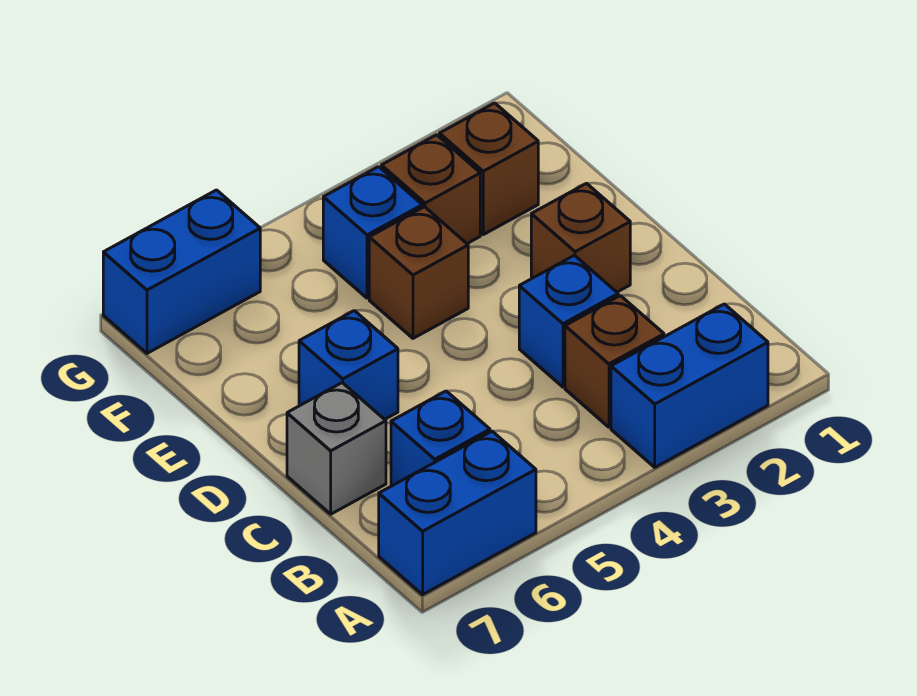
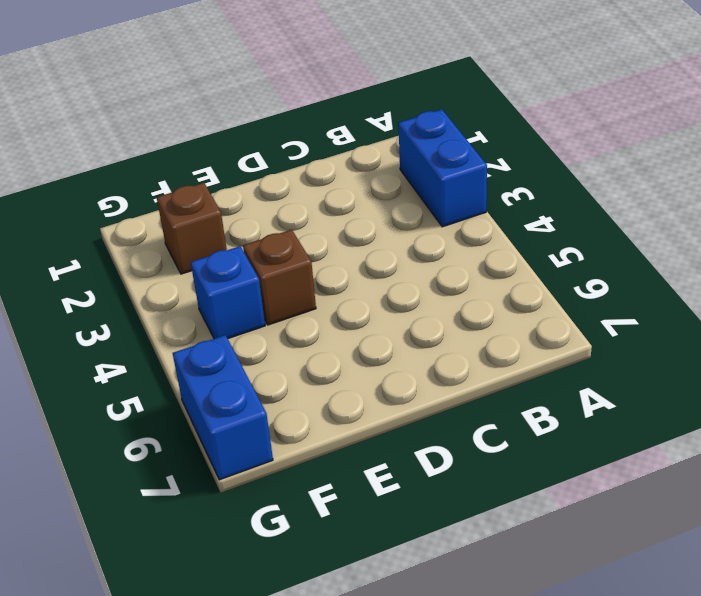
none -> blue brick A6:A7 level 1
none -> brown brick B3 level 1
none -> blue brick B6 level 1

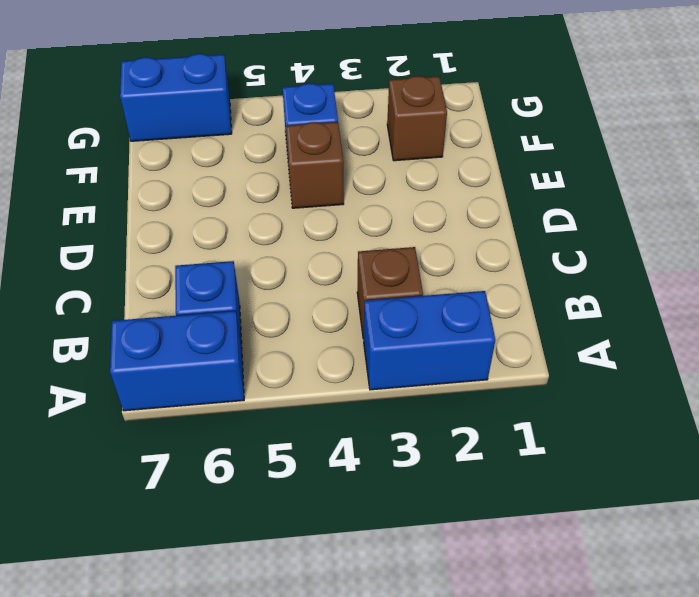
none -> blue brick C3 level 1
none -> grey brick C7 level 1
none -> brown brick D2 level 1

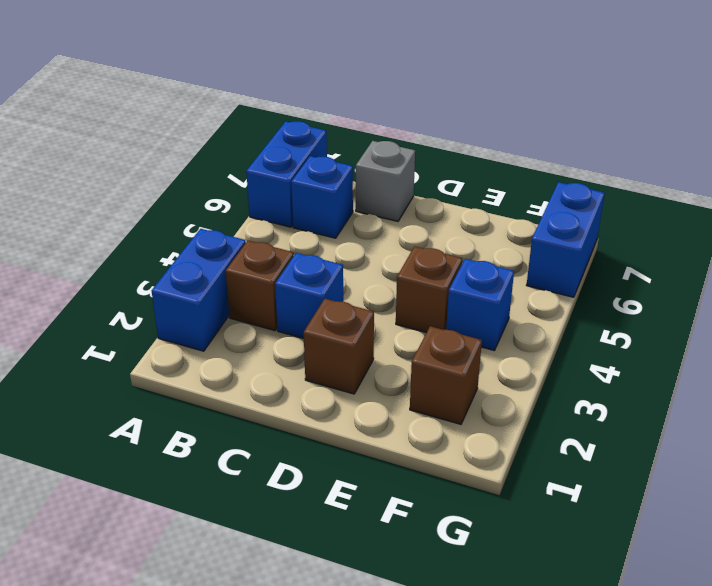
none -> blue brick D6 level 1
none -> brown brick F3 level 1

